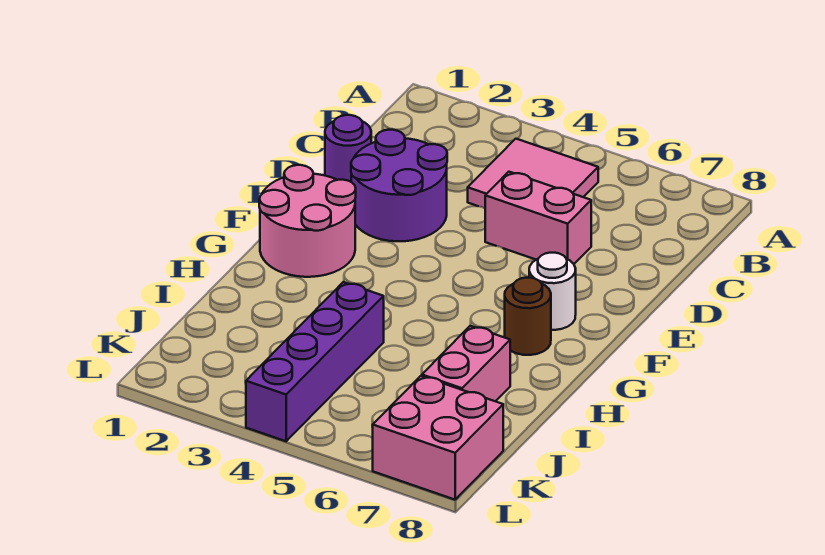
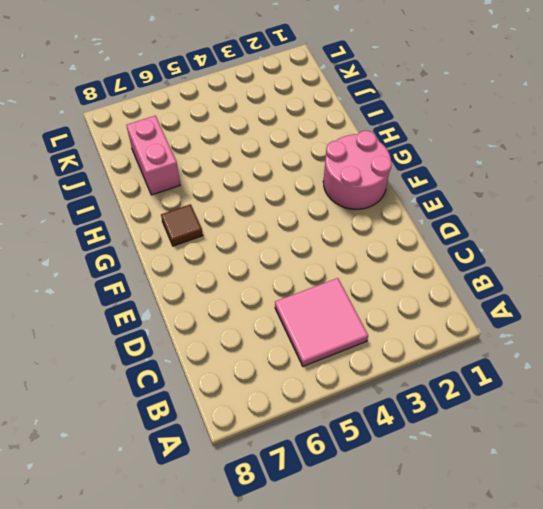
brown tile G7 level 1 -> brown round brick G7 level 1
none -> purple round brick D1 level 1
none -> purple round brick D2:E3 level 1

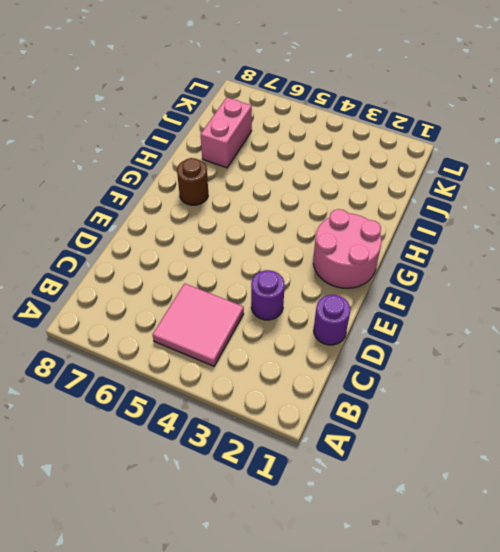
purple round brick D3 level 1 -> purple round brick D2:E3 level 1
none -> pink brick D5:D6 level 1
none -> white round brick F7 level 1

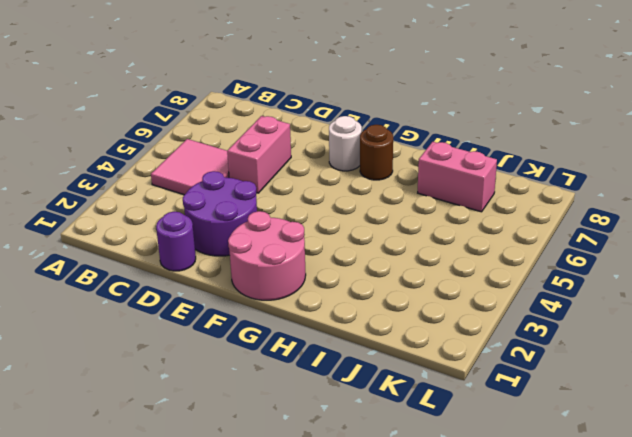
none -> purple brick I4:L4 level 1
none -> pink brick K7:L8 level 1

